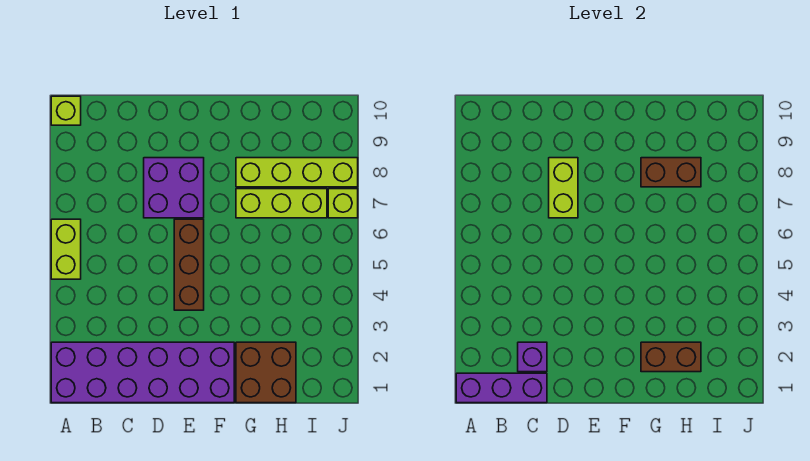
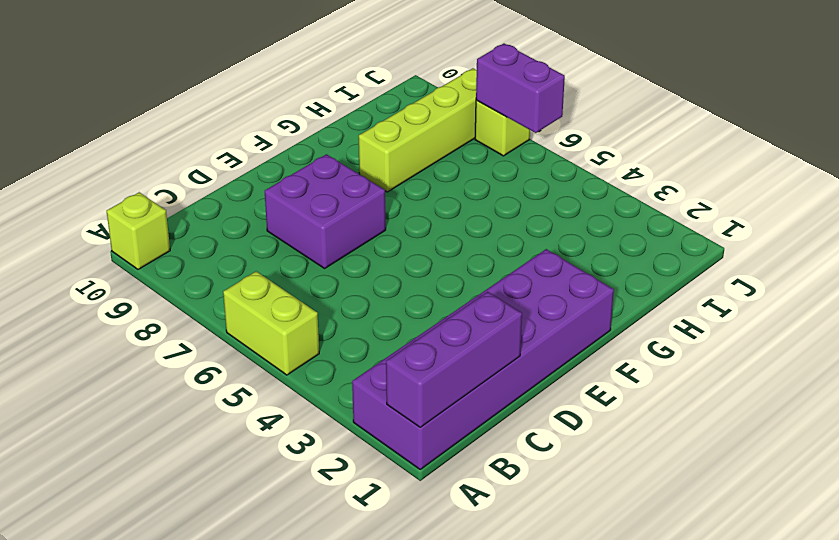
purple brick J6:J7 level 2 -> none
none -> brown brick E4:E6 level 1
none -> brown brick G1:H2 level 1
none -> lime brick G7:I7 level 1

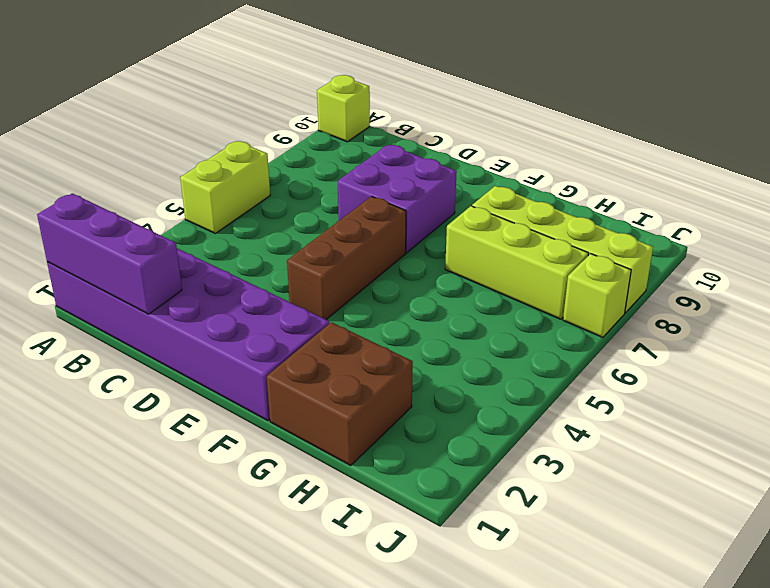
none -> purple brick C2 level 2
none -> lime brick D7:D8 level 2
none -> brown brick G2:H2 level 2

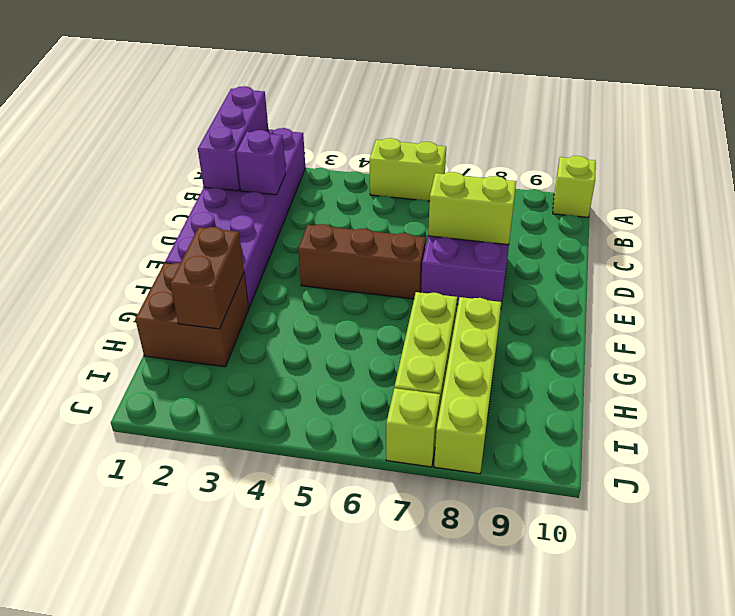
none -> brown brick G8:H8 level 2

